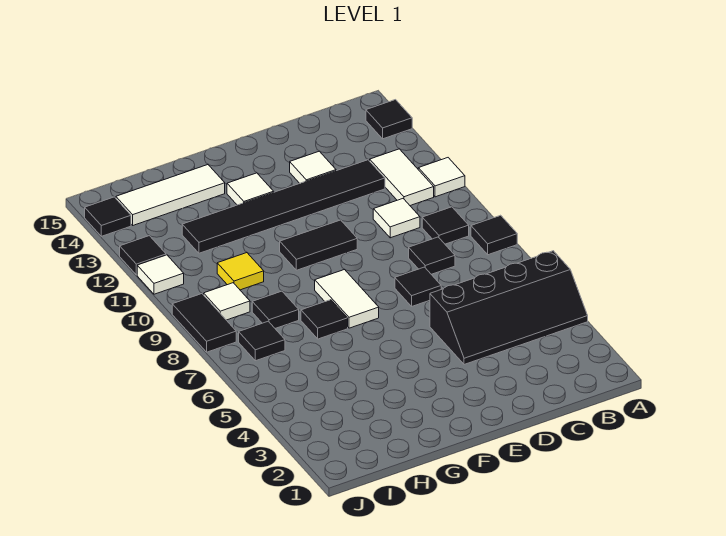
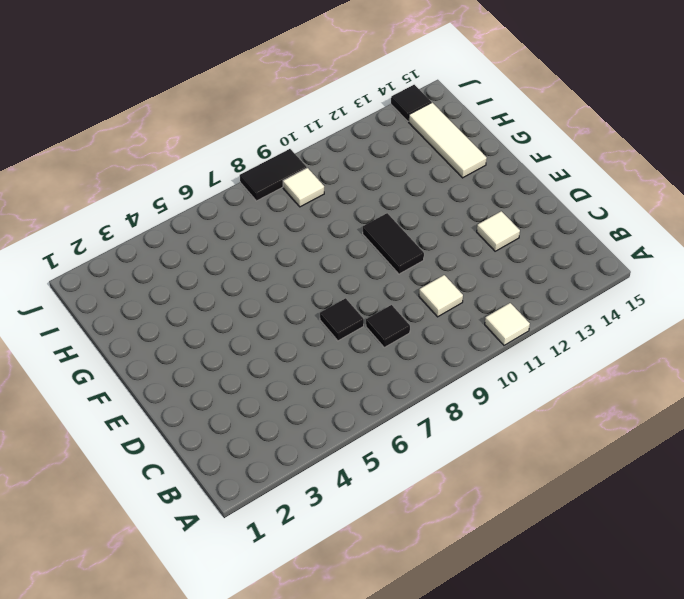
none -> black slope A4:D5 level 1 top 5
none -> black tile A8 level 1
none -> black tile A14 level 1

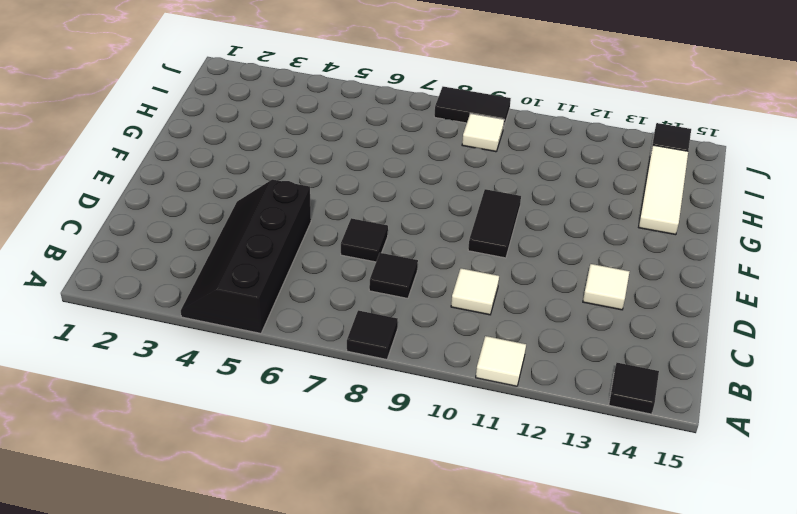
none -> black tile B9 level 1
none -> white tile B11:B12 level 1
none -> black tile C12:H12 level 1

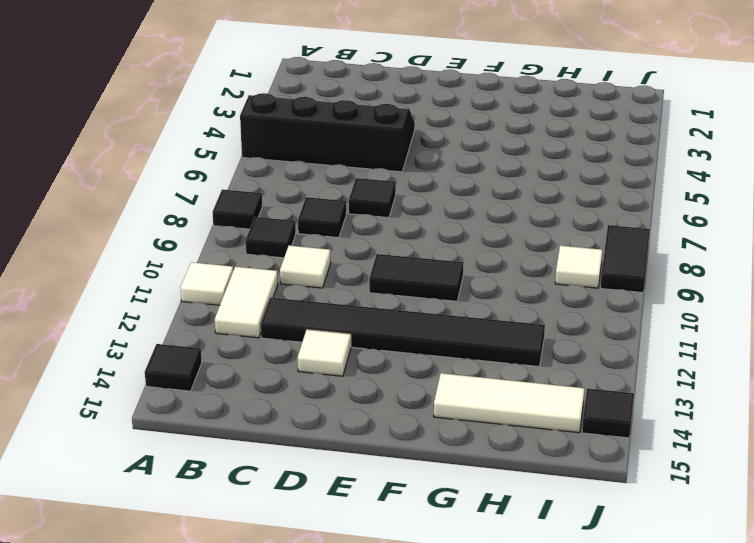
none -> white tile F7:F8 level 1
none -> white tile F13 level 1
none -> black tile G7 level 1

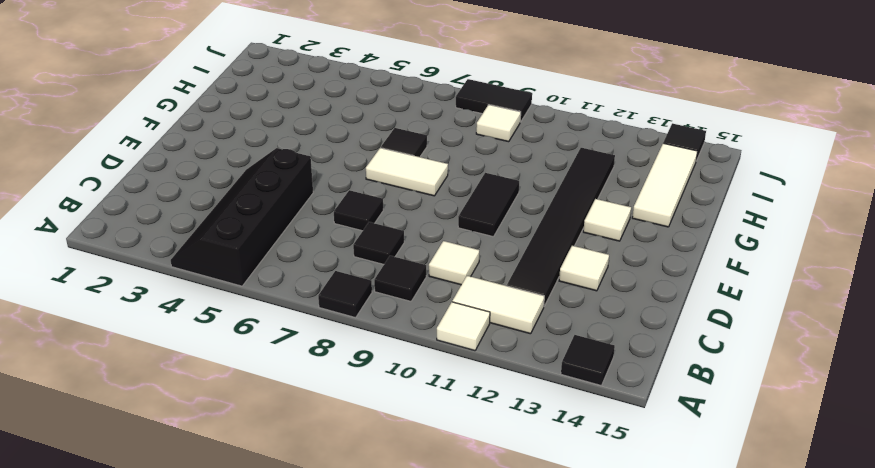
none -> black tile H8 level 1
none -> yellow tile H10 level 1
none -> black tile I7 level 1

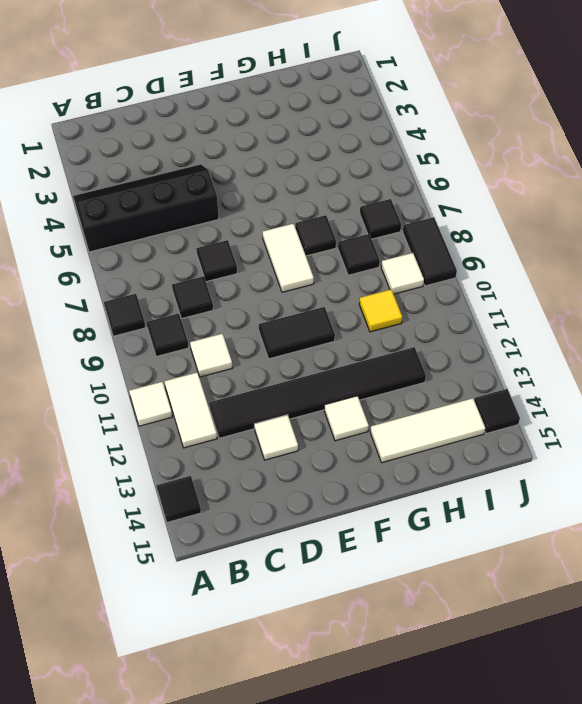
none -> white tile J11 level 1
none -> black tile J12 level 1

